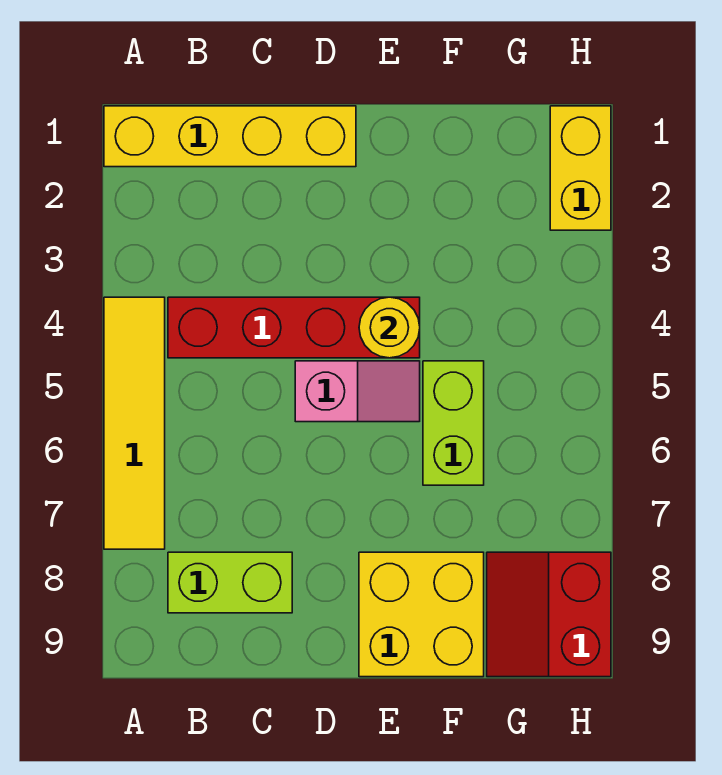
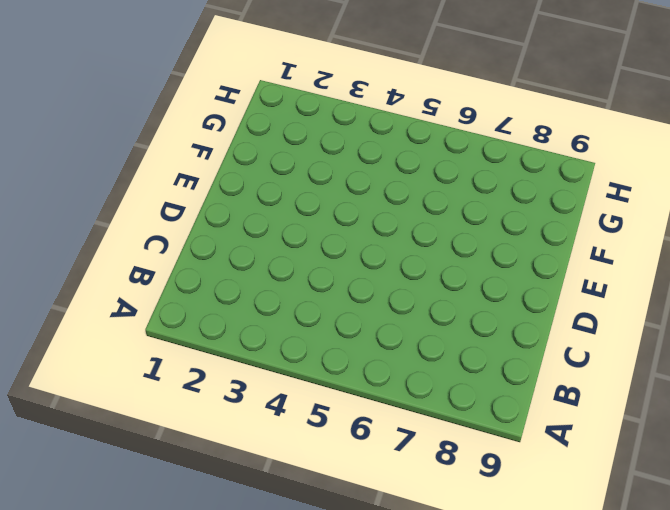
none -> yellow brick A1:D1 level 1
none -> yellow tile A4:A7 level 1

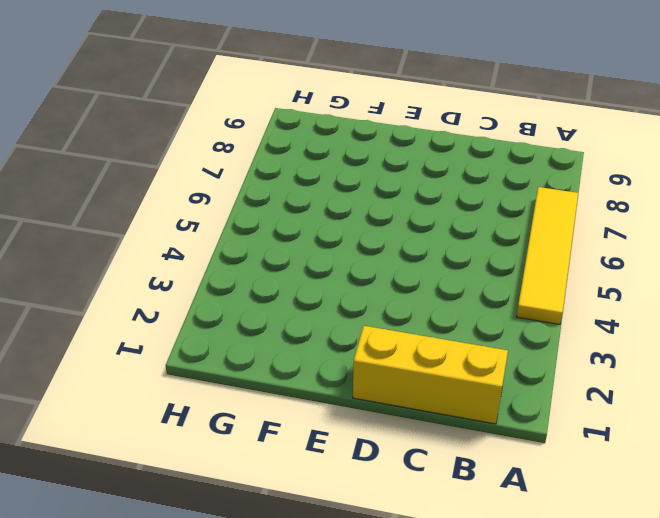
yellow brick B1:D1 level 1 -> yellow brick A1:D1 level 1
none -> red brick B4:E4 level 1
none -> lime brick B8:C8 level 1

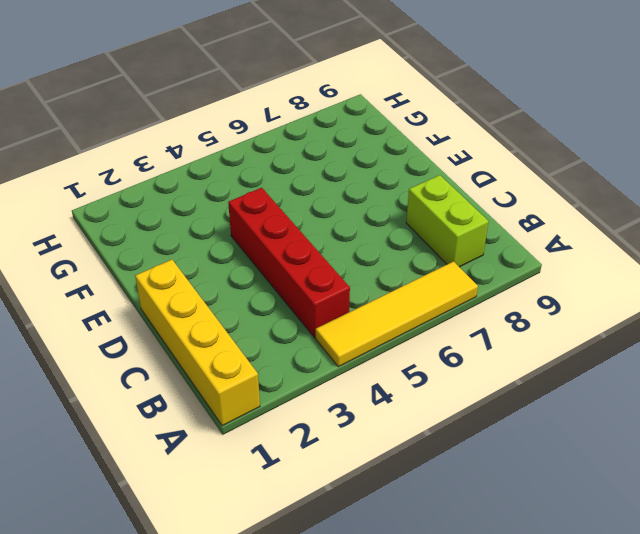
none -> pink slope D5:E5 level 1 top D
none -> yellow brick E8:F9 level 1

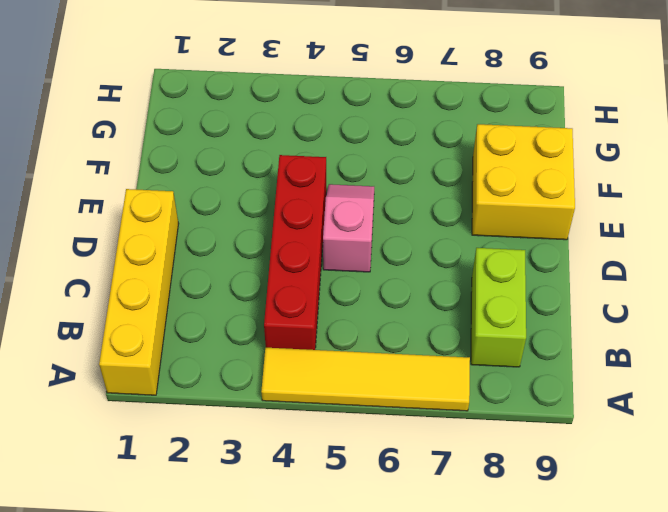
none -> lime brick F5:F6 level 1
none -> red slope G8:H9 level 1 top H

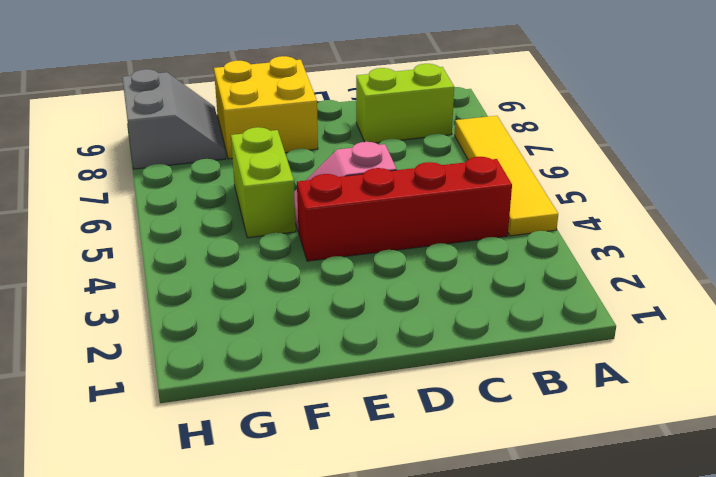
grey slope G8:H9 level 1 top H -> red slope G8:H9 level 1 top H
none -> yellow brick A1:D1 level 1
none -> yellow brick H1:H2 level 1

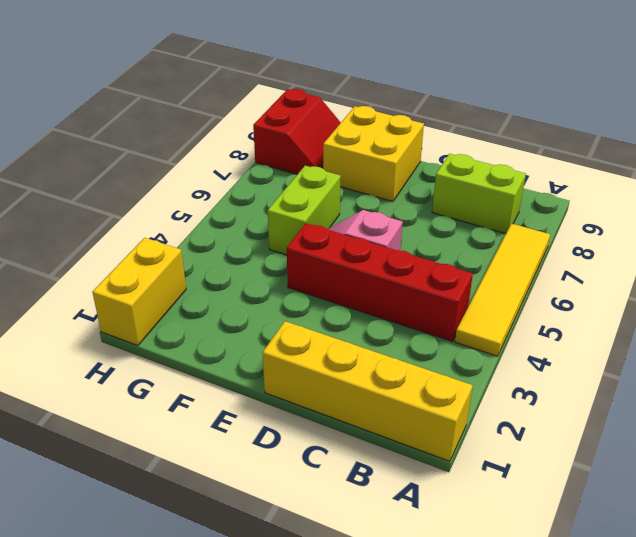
none -> yellow round brick E4 level 2

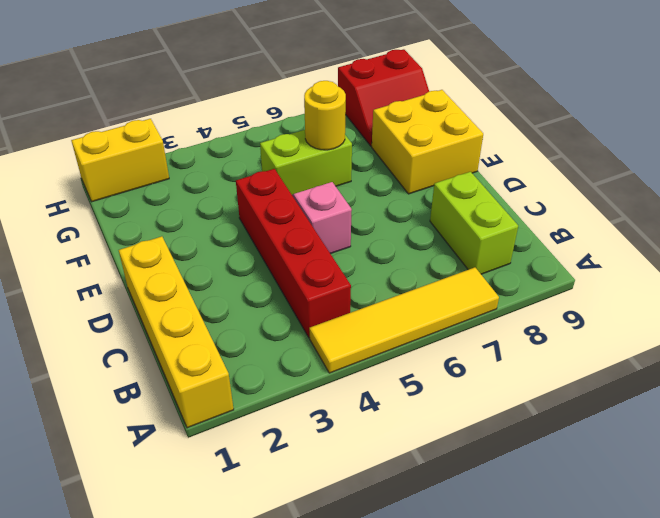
yellow round brick F6 level 2 -> yellow round brick E4 level 2

